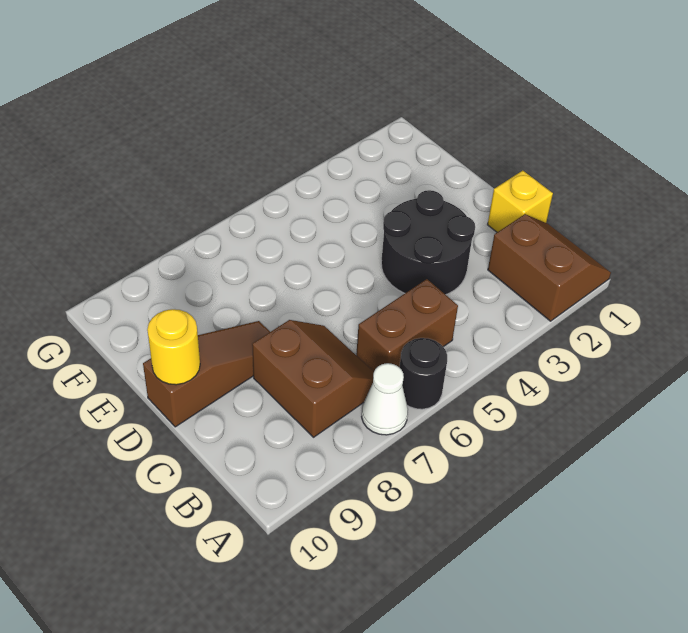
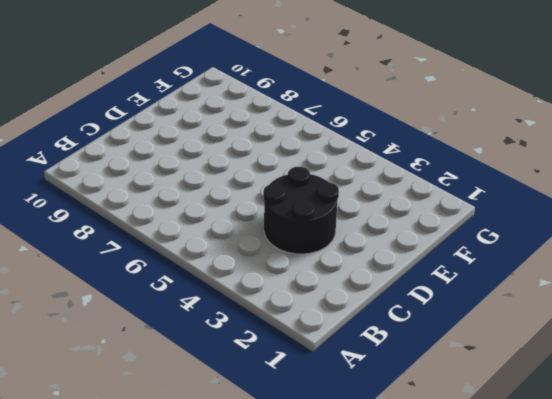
none -> brown slope A1:B2 level 1 top 2
none -> black round brick A6 level 1

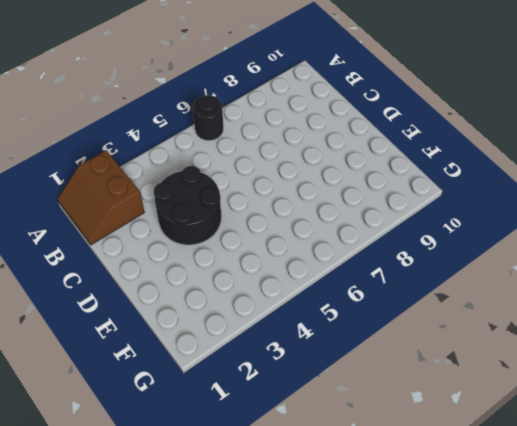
none -> white cone A7 level 1
none -> brown brick B5:B6 level 1

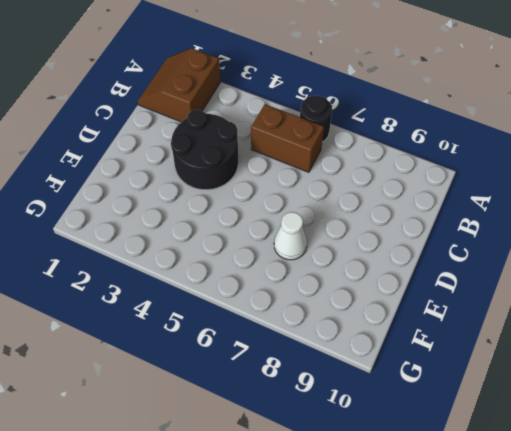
white cone E7 level 1 -> white cone A7 level 1
none -> brown slope B7:C8 level 1 top 8
none -> yellow brick C1 level 1

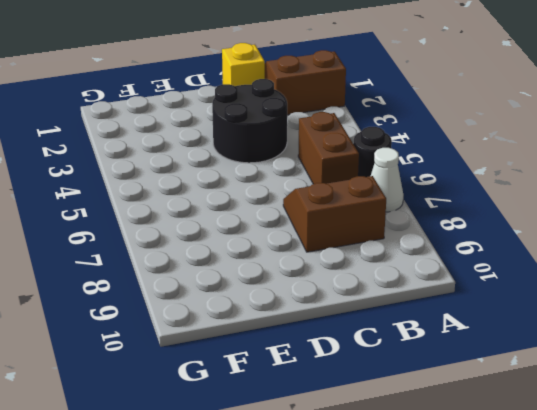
none -> brown slope D8:D10 level 1 top 10
none -> yellow round brick D10 level 2

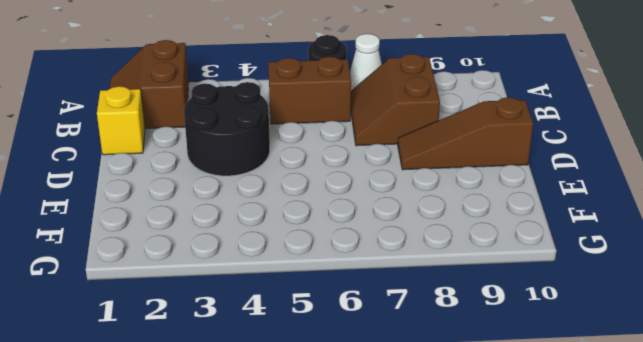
none -> yellow round brick D10 level 2

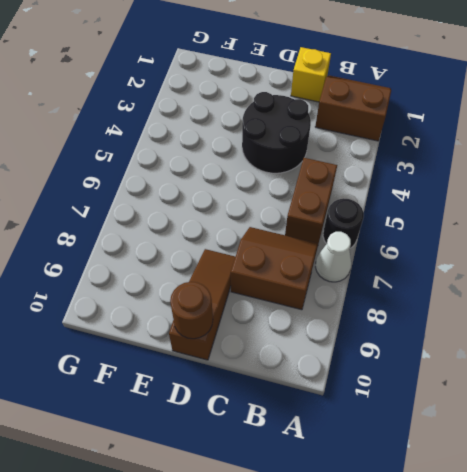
brown round brick D10 level 2 -> yellow round brick D10 level 2

